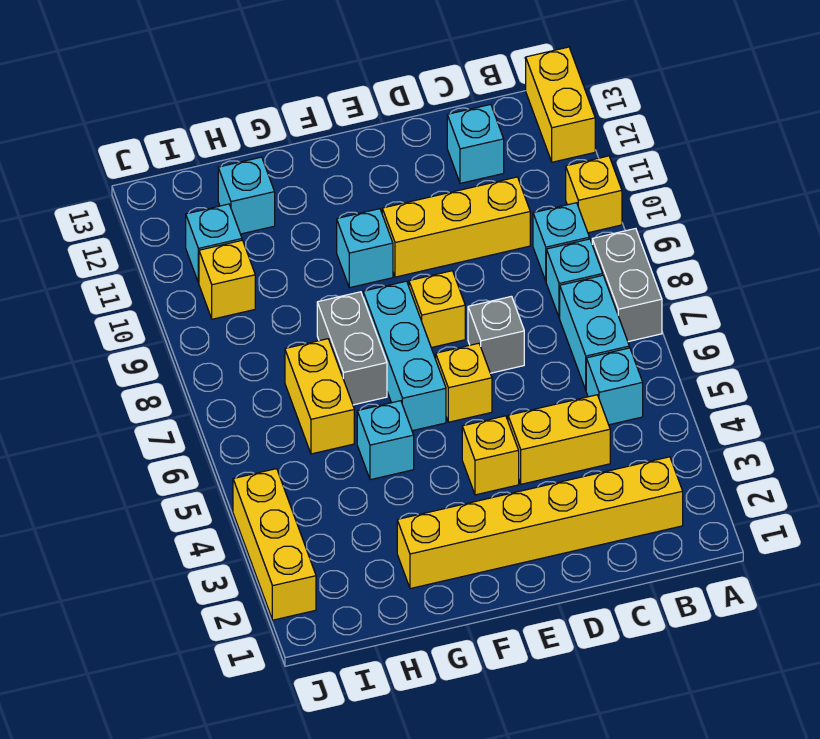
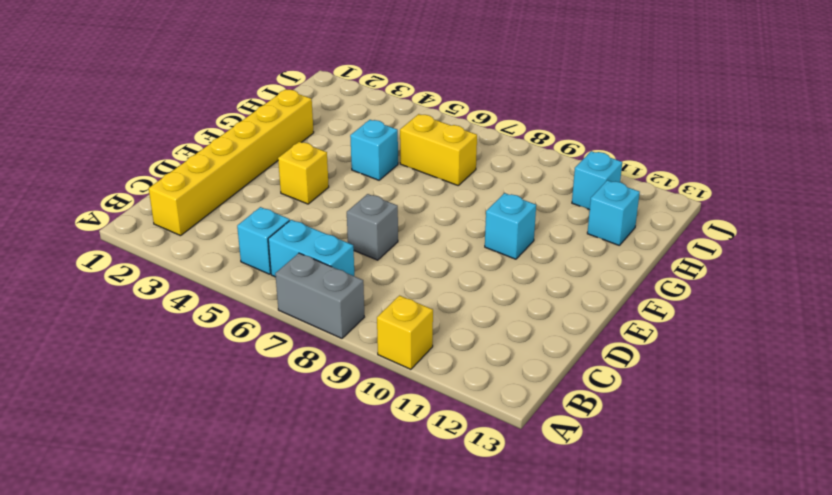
none -> yellow brick A12:A13 level 1
none -> cyan brick B8 level 1
none -> cyan brick B9 level 1

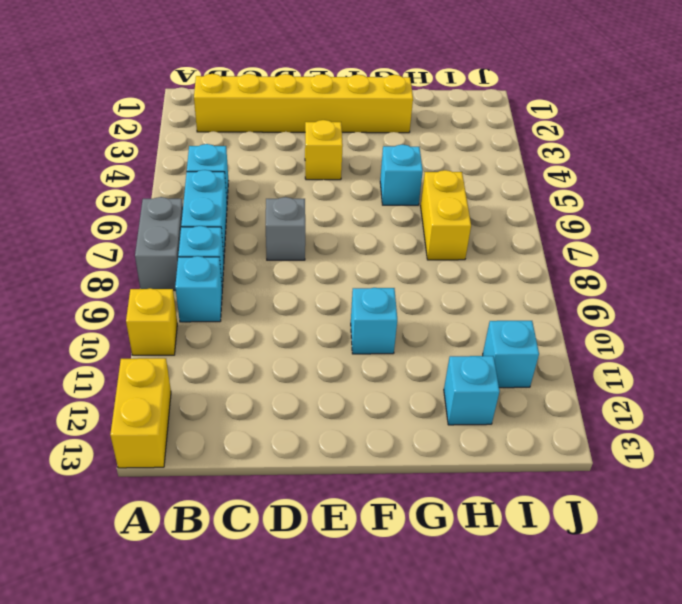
none -> yellow brick C4:D4 level 1
none -> yellow brick C10:E10 level 1
none -> cyan brick C12 level 1

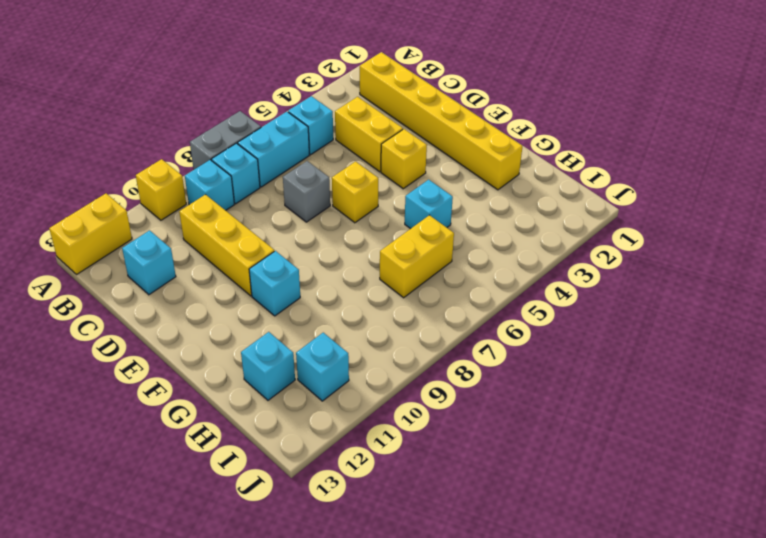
none -> yellow brick E8 level 1
none -> cyan brick F6:F8 level 1
none -> grey brick G7:G8 level 1

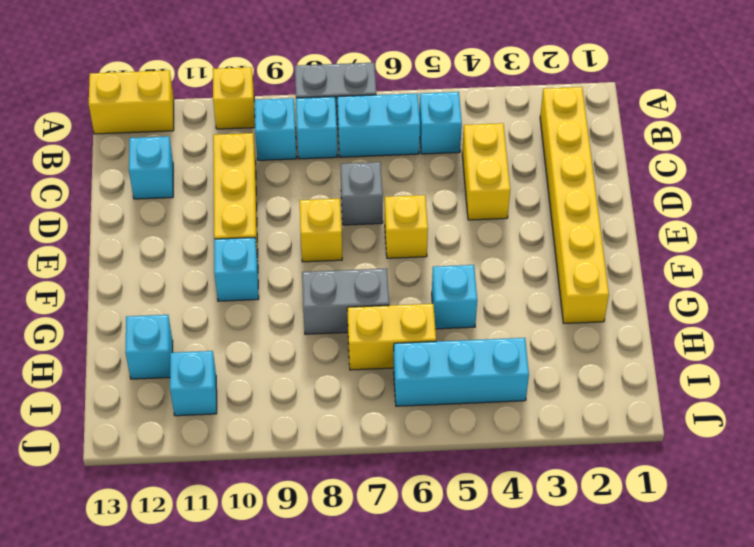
cyan brick I4:I6 level 1 -> cyan brick F6:F8 level 1
none -> yellow brick E4 level 1
none -> yellow brick I10 level 1
none -> yellow brick J2:J4 level 1

